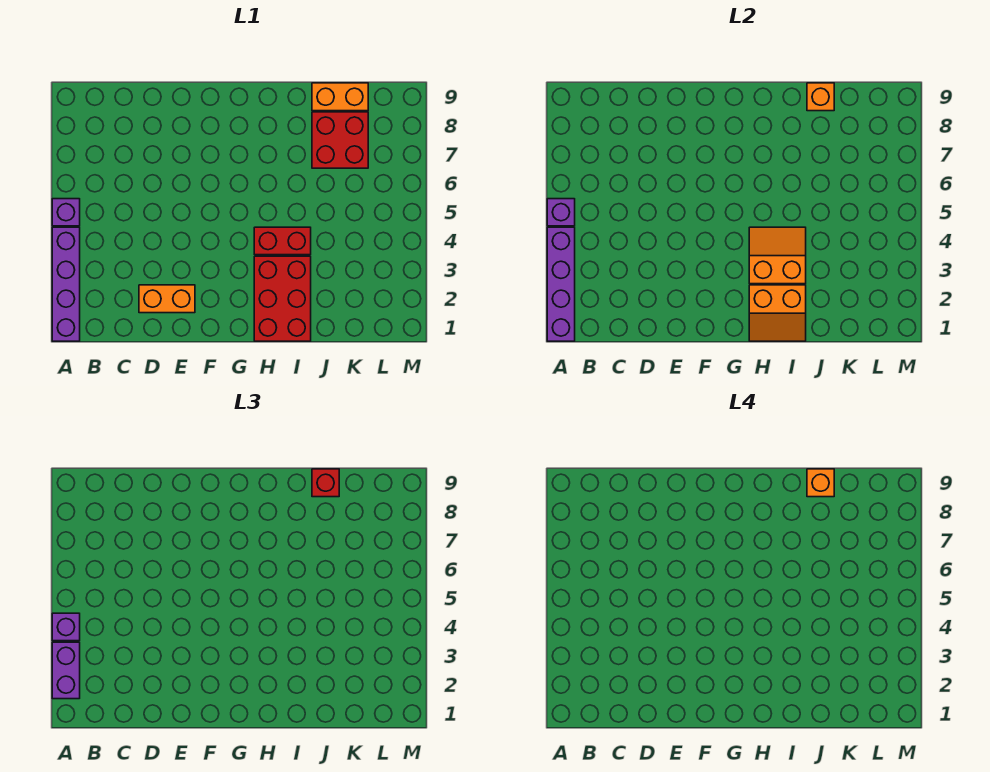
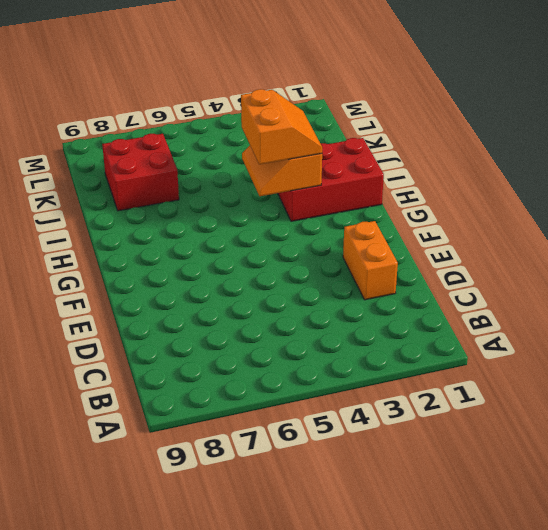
orange slope H3:I4 level 3 top 4 -> orange slope H1:I2 level 2 top 2
none -> purple brick A1:A4 level 1
none -> purple brick A5 level 1
none -> red brick H4:I4 level 1

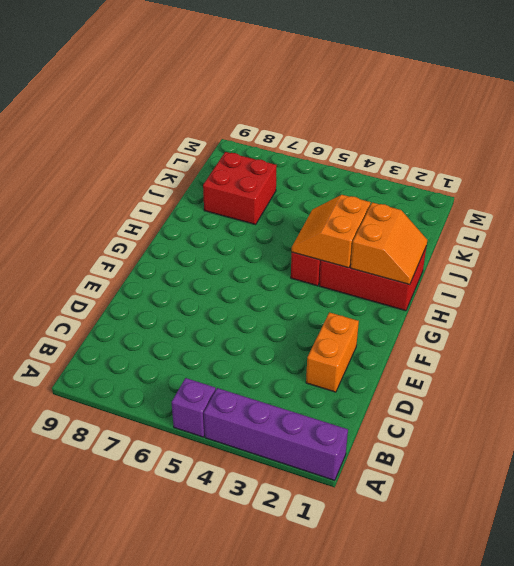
none -> orange brick J9:K9 level 1
none -> purple brick A1:A4 level 2
none -> purple brick A5 level 2

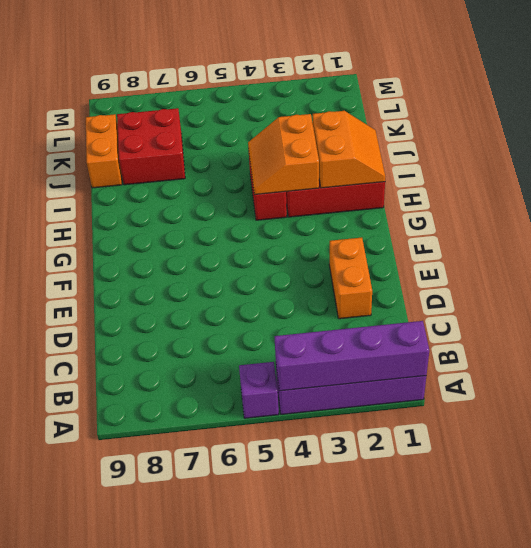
none -> purple brick A5 level 2
none -> orange brick J9 level 2
none -> purple brick A2:A3 level 3

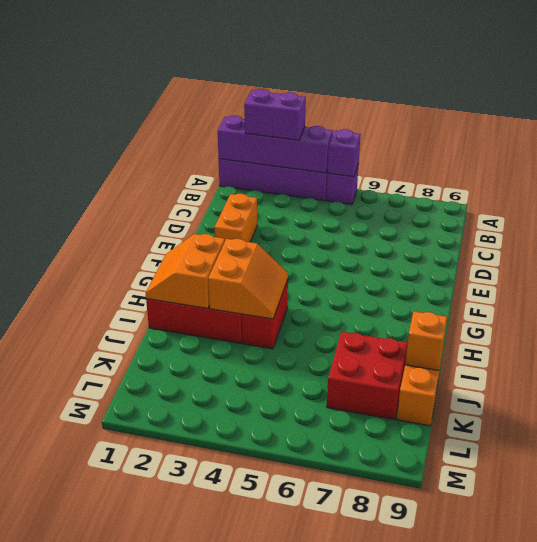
none -> purple brick A4 level 3
none -> red brick J9 level 3
none -> orange brick J9 level 4

